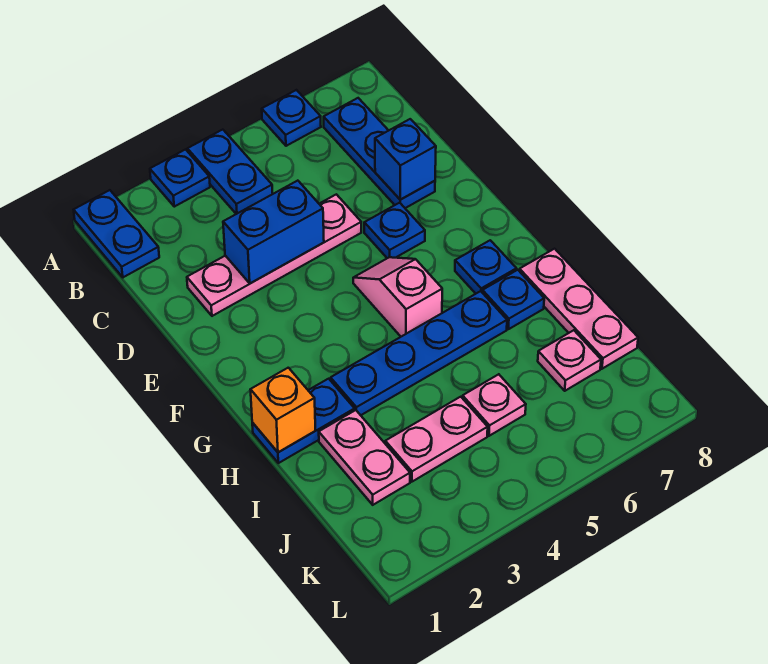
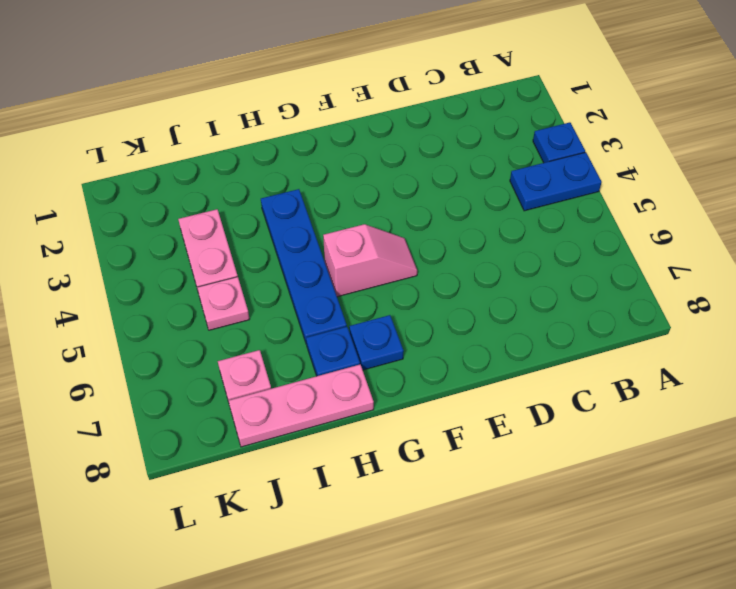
none -> blue plate A1:B1 level 1
none -> blue plate A6 level 1
none -> blue plate B7:D7 level 1

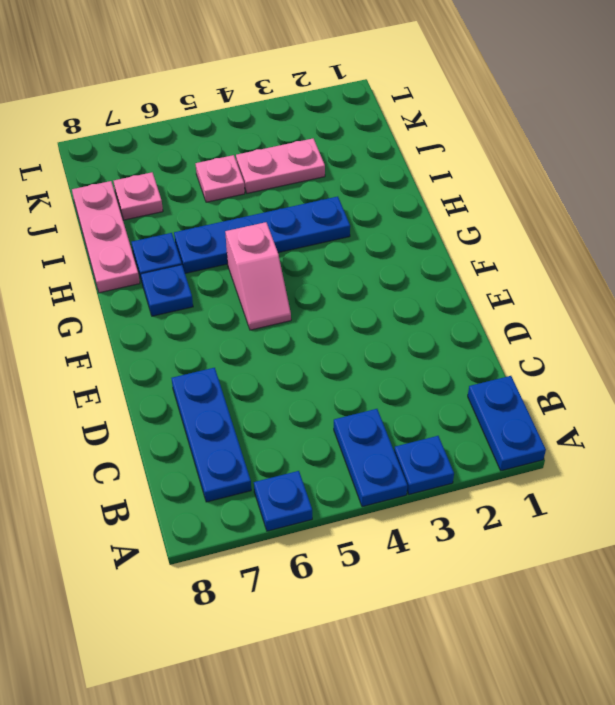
none -> pink plate D2:D5 level 1
none -> blue plate E6 level 1
none -> blue plate H1:H2 level 1

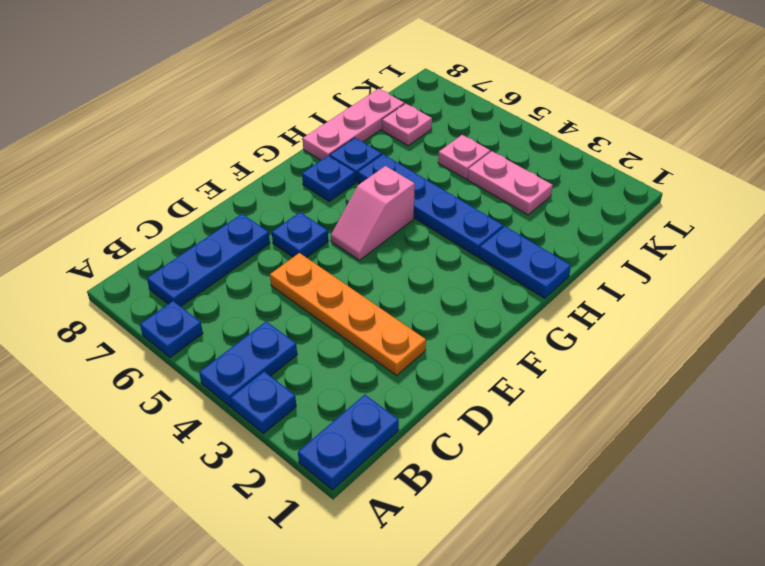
orange plate D2:D5 level 1 -> pink plate D2:D5 level 1
none -> pink plate I2:J2 level 1
none -> blue brick D3:D4 level 2
none -> blue brick D7 level 2

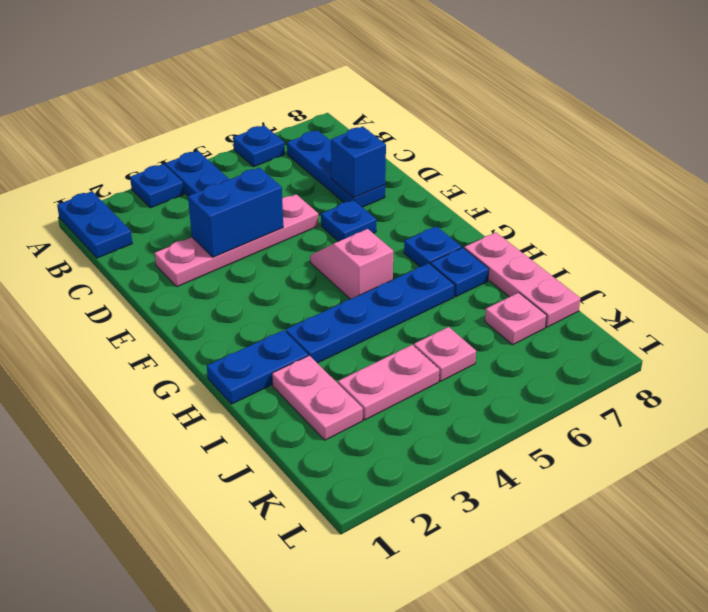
none -> orange brick H1 level 2

